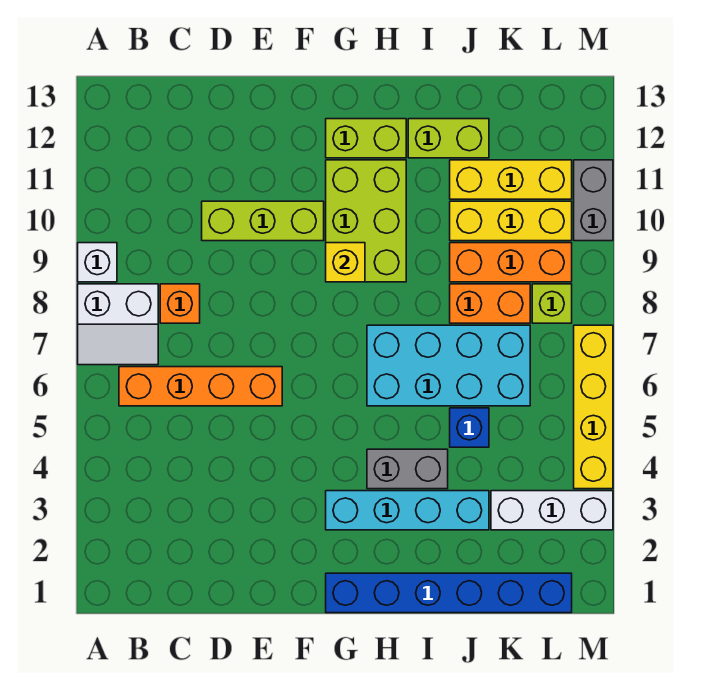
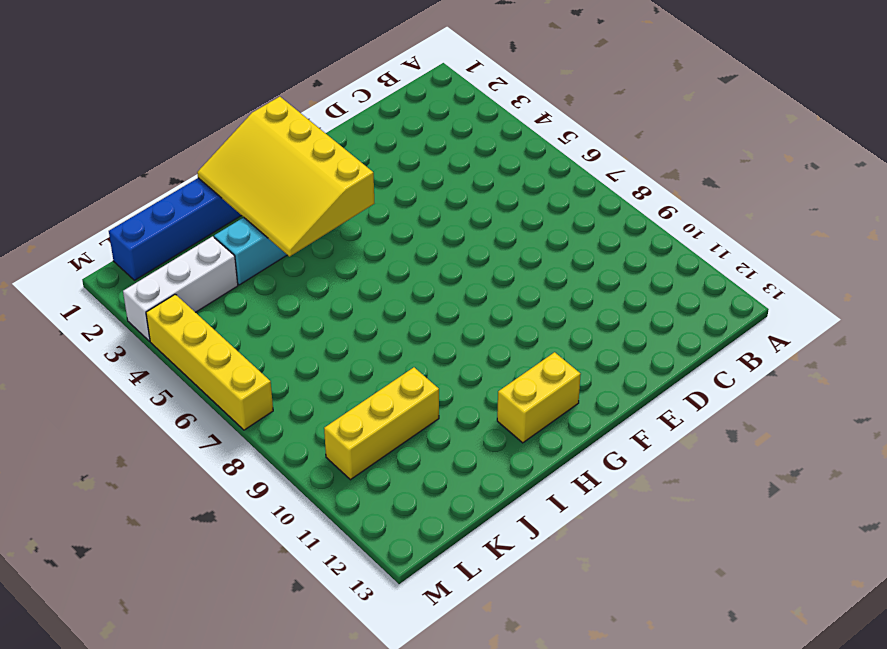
yellow slope G1:I4 level 2 top G -> none
yellow brick G12:H12 level 1 -> lime brick G12:H12 level 1
none -> white slope A7:B8 level 1 top 8
none -> white brick A9 level 1
none -> orange brick B6:E6 level 1

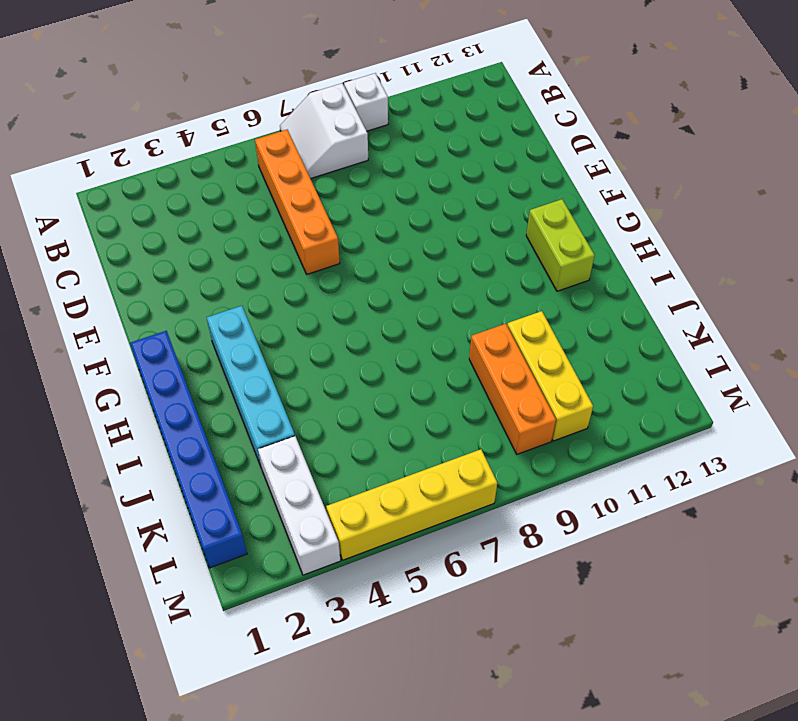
none -> orange brick C8 level 1
none -> lime brick D10:F10 level 1
none -> lime brick G9:H11 level 1

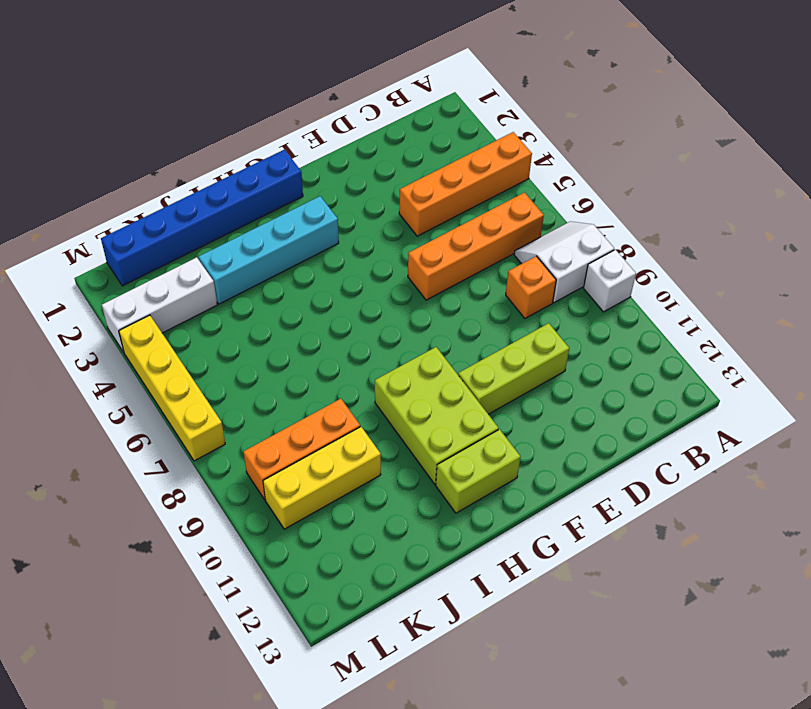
orange brick A4:D4 level 1 -> none
none -> grey brick H4:I4 level 1
none -> cyan brick H6:K7 level 1
none -> lime brick I12:J12 level 1

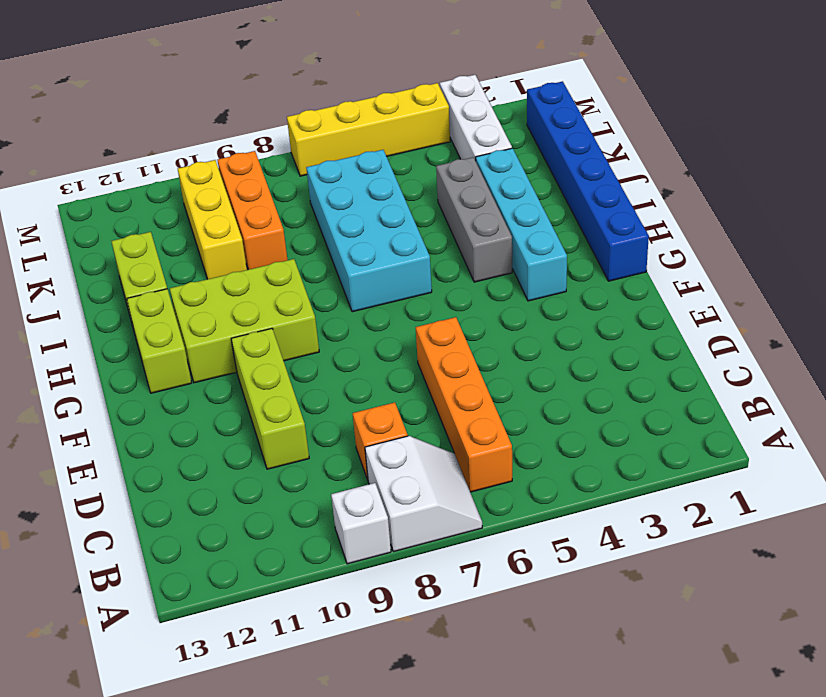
grey brick H4:J4 level 1 -> grey brick H4:I4 level 1
none -> blue brick J5 level 1
none -> orange brick J8:K8 level 1
none -> yellow brick J11:L11 level 1

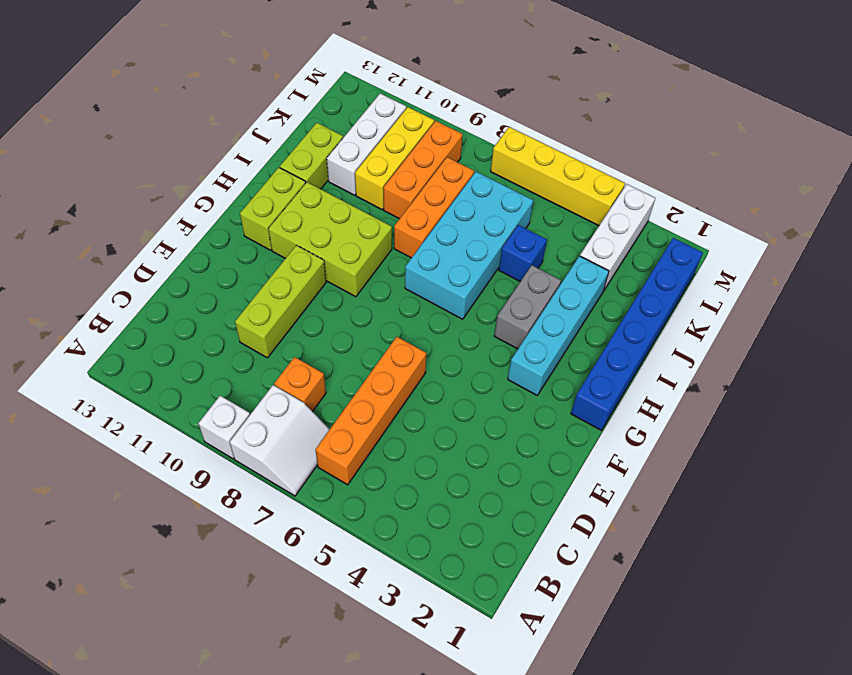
orange brick I8:K8 level 1 -> orange brick J8:K8 level 1
white brick J11:L11 level 1 -> yellow brick J11:L11 level 1
none -> lime brick L8 level 1
none -> grey brick M10:M11 level 1
none -> yellow brick G9 level 2

